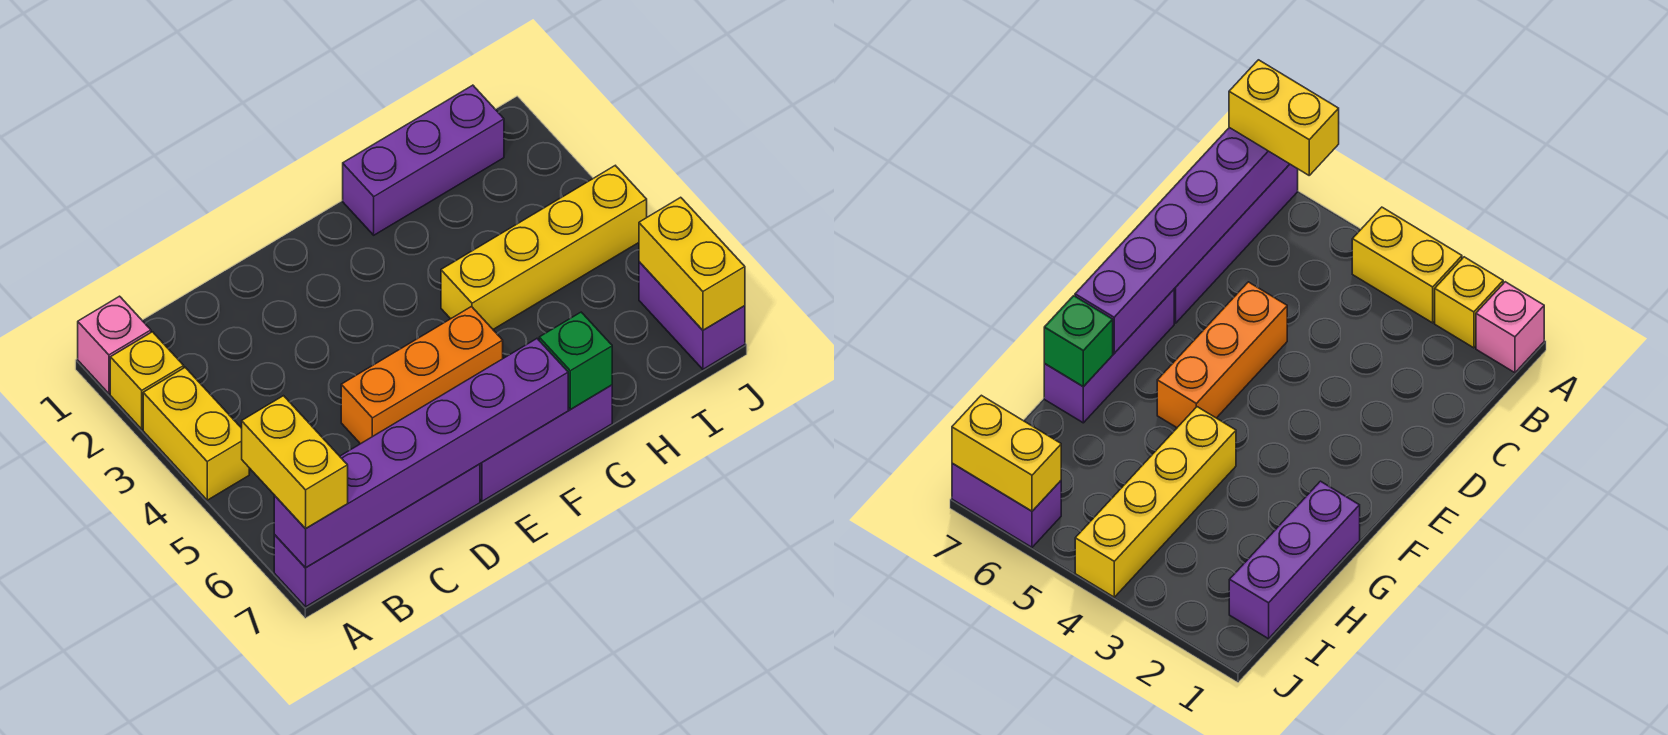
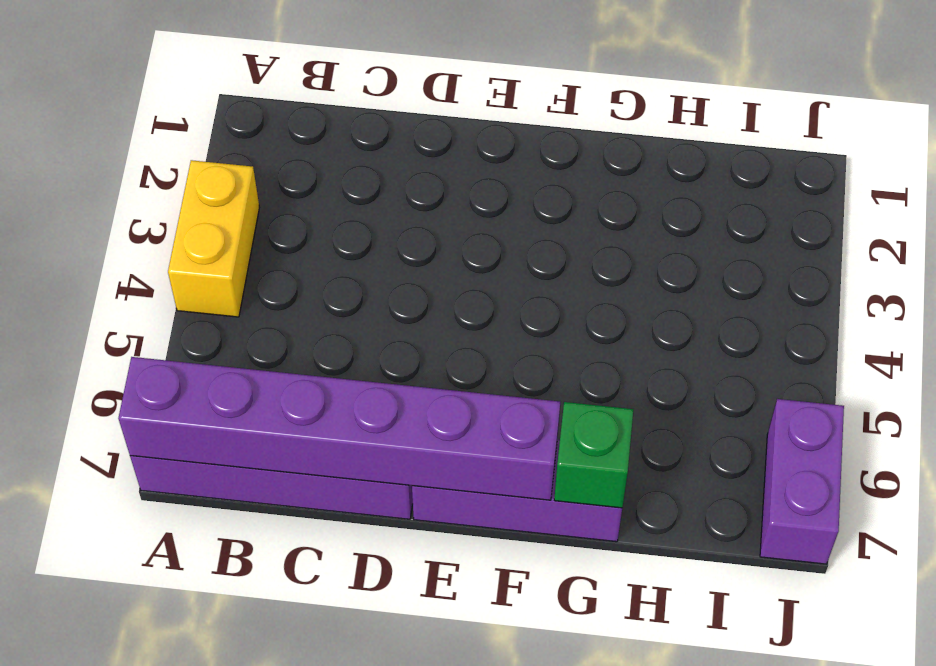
none -> pink brick A1 level 1
none -> yellow brick A2 level 1
none -> orange brick D5:F5 level 1

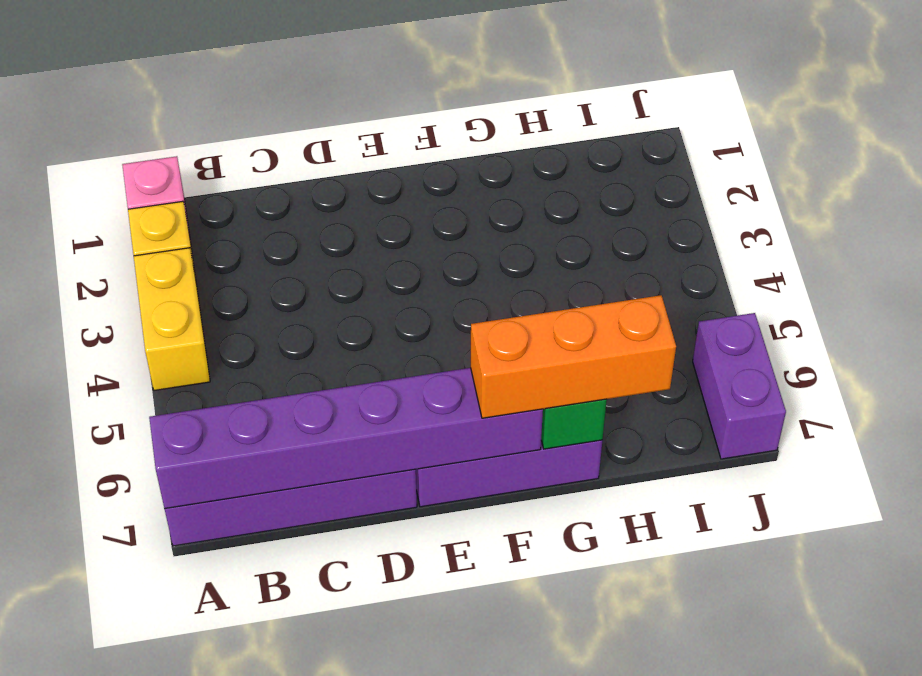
orange brick F7:H7 level 3 -> orange brick D5:F5 level 1
none -> purple brick G1:I1 level 1
none -> yellow brick G4:J4 level 1
none -> yellow brick J6:J7 level 2

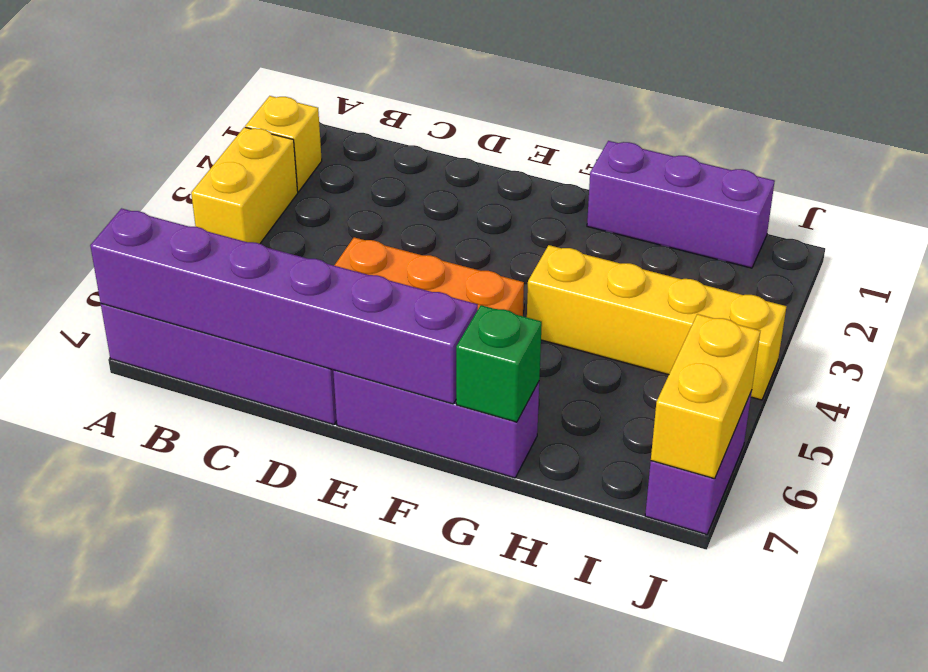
none -> pink brick A1 level 1
none -> yellow brick A6:A7 level 3

